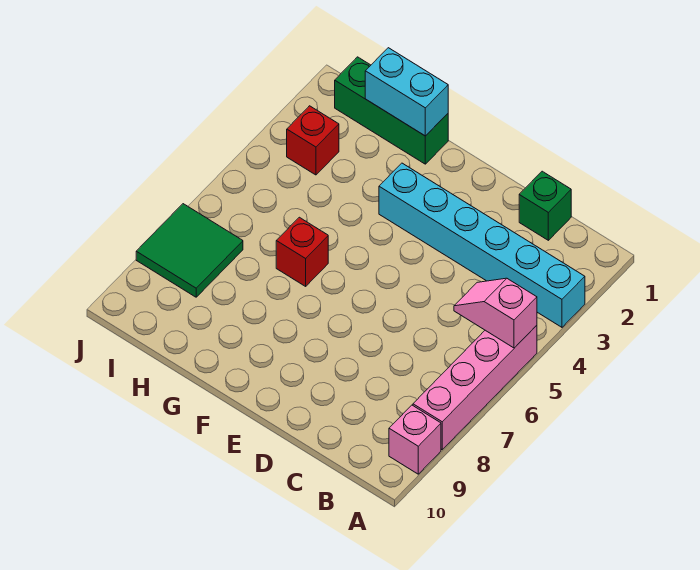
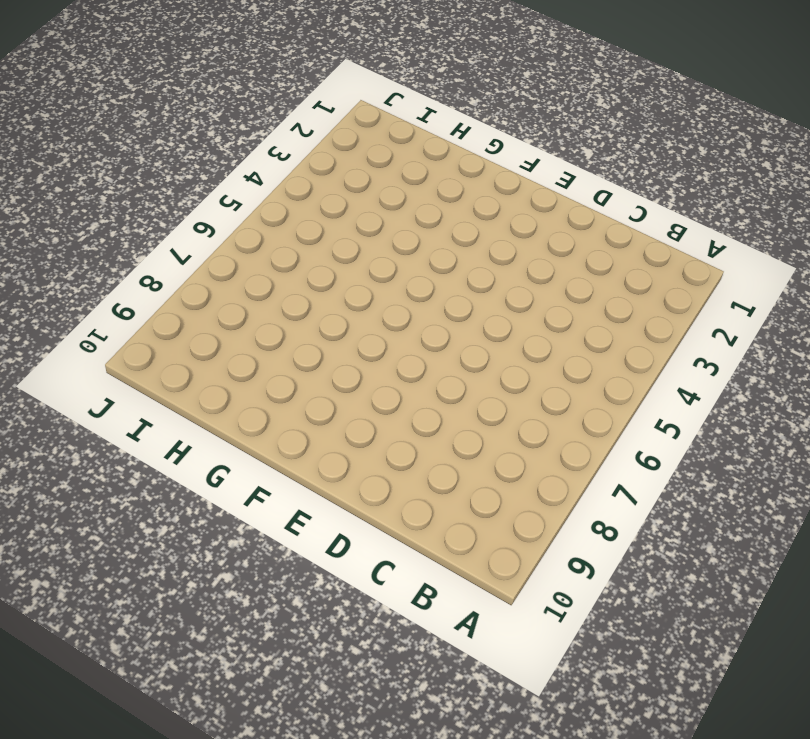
none -> cyan brick A3:F3 level 1
none -> pink brick A5:A8 level 1

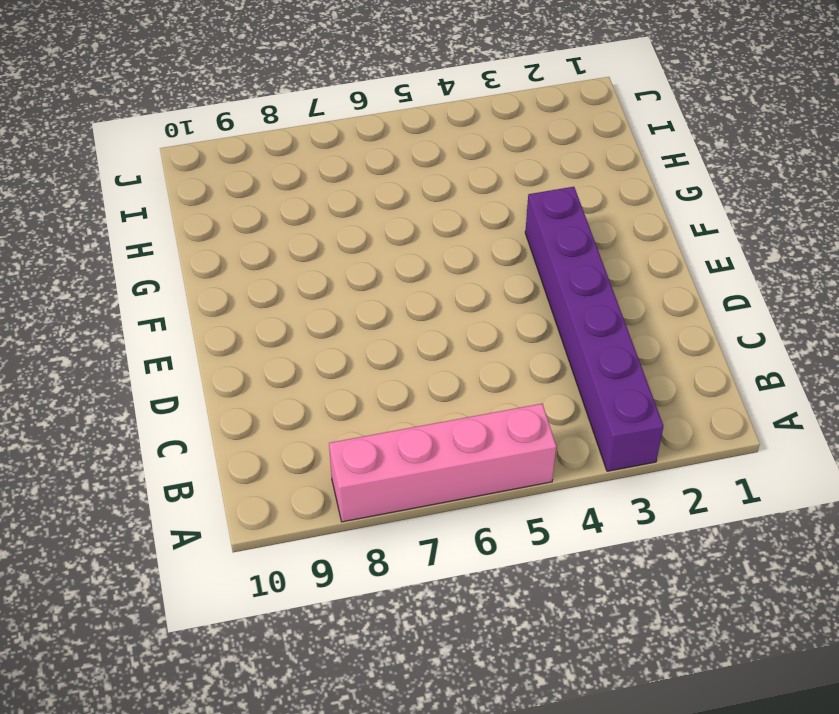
purple brick A3:F3 level 1 -> cyan brick A3:F3 level 1
none -> pink brick A9 level 1
none -> green brick C1 level 1

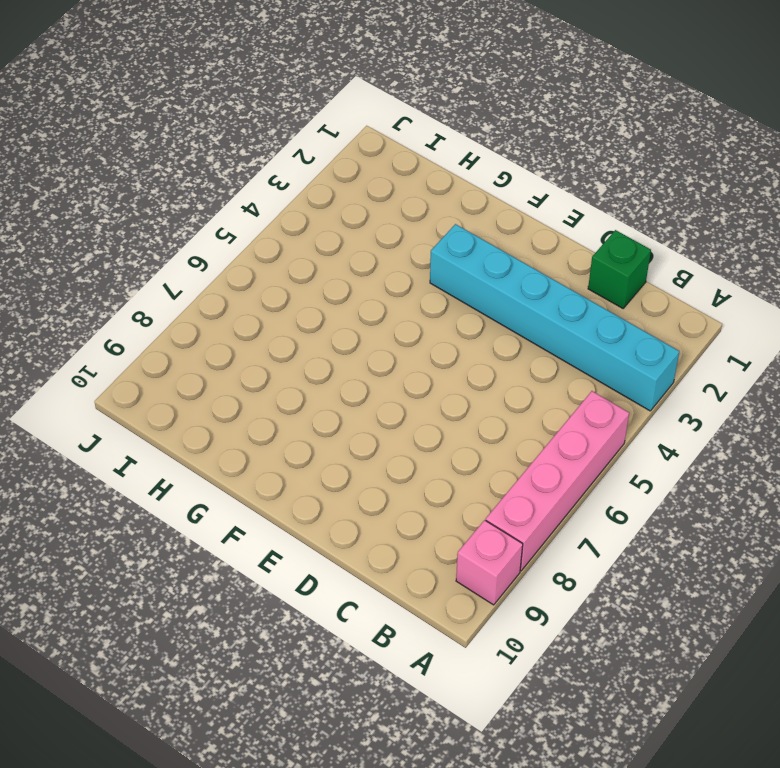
none -> green brick G1:I1 level 1
none -> red brick G6 level 1

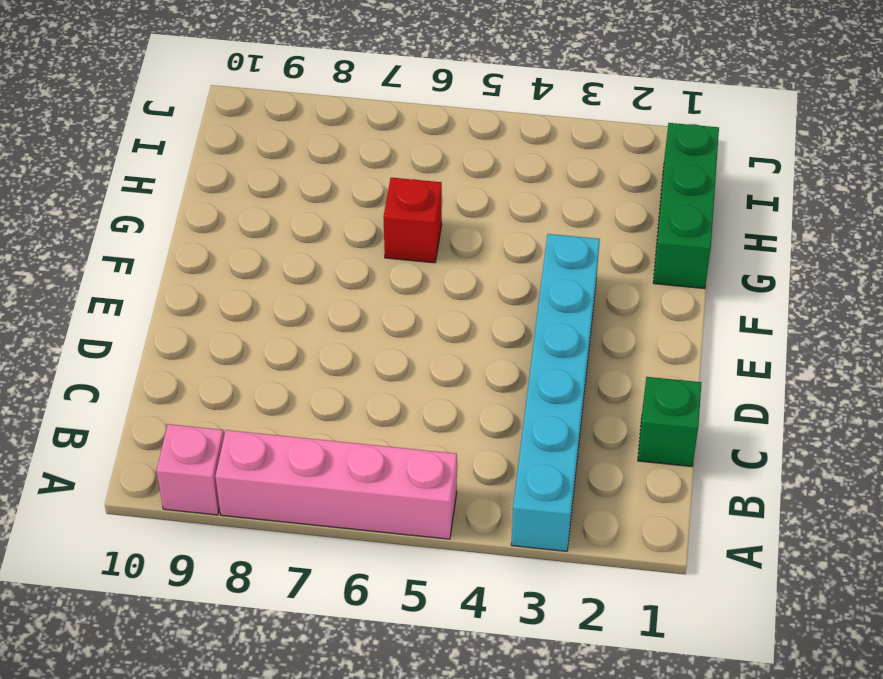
none -> red brick I3 level 1
none -> green tile I7:J8 level 1

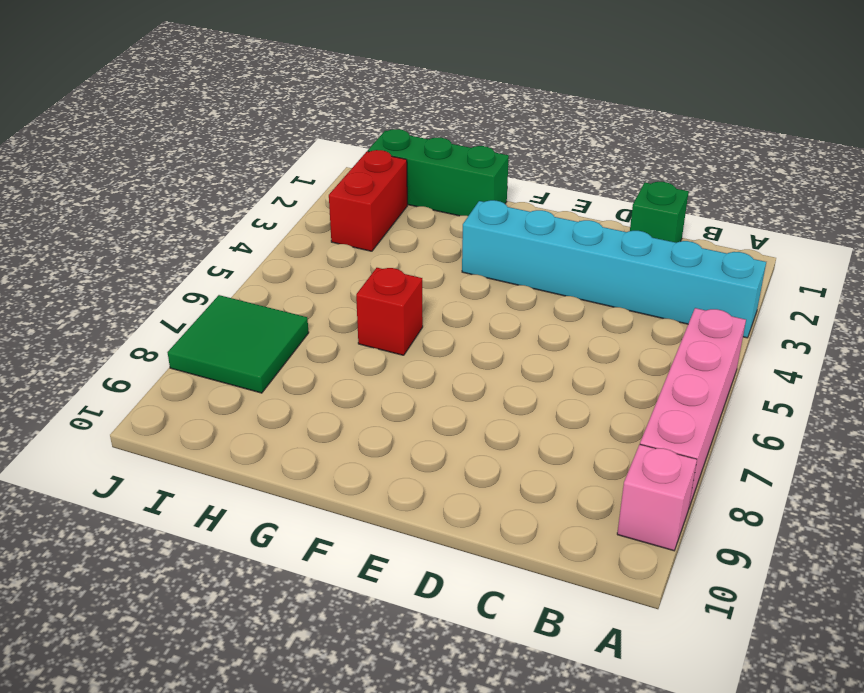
red brick I2:I3 level 1 -> red brick I3 level 1
none -> pink slope A5:B5 level 2 top A
none -> cyan brick G1:H1 level 2

